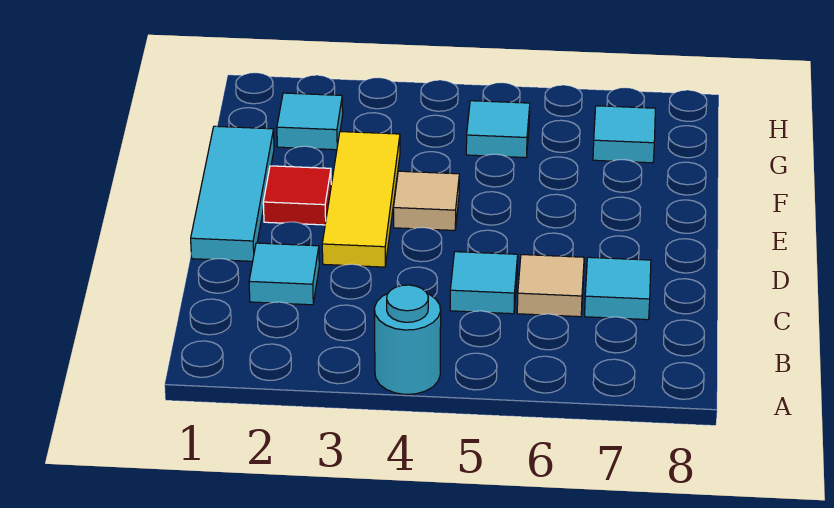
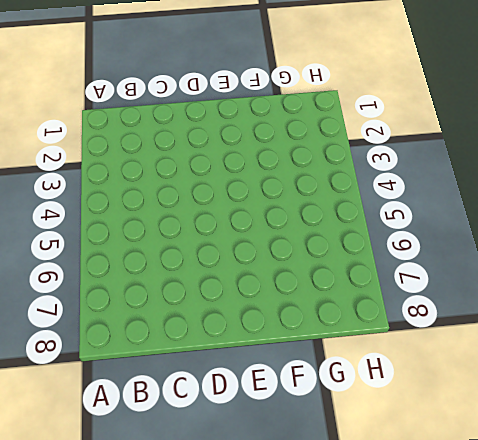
none -> cyan round brick A4 level 1
none -> cyan tile C2 level 1
none -> cyan tile C5 level 1

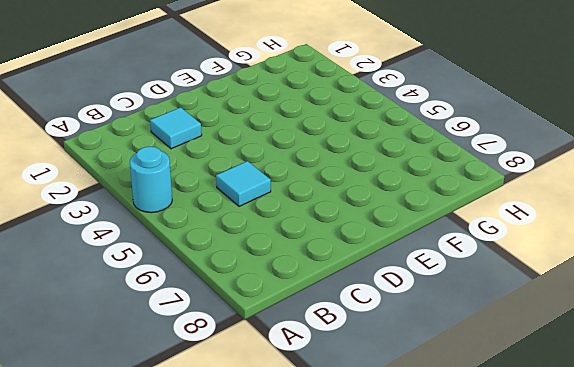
none -> tan tile C6 level 1
none -> cyan tile C7 level 1
none -> cyan tile D1:F1 level 1

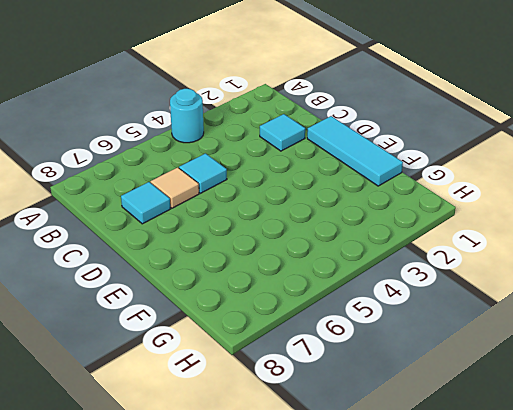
none -> yellow tile D3:F3 level 1
none -> red tile E2 level 1
none -> tan tile E4 level 1

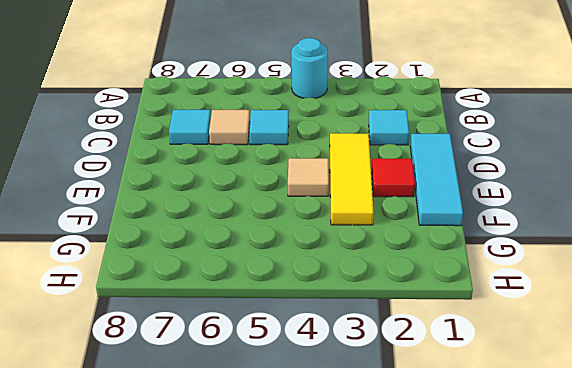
none -> cyan tile G2 level 1
none -> cyan tile G5 level 1
none -> cyan tile G7 level 1

